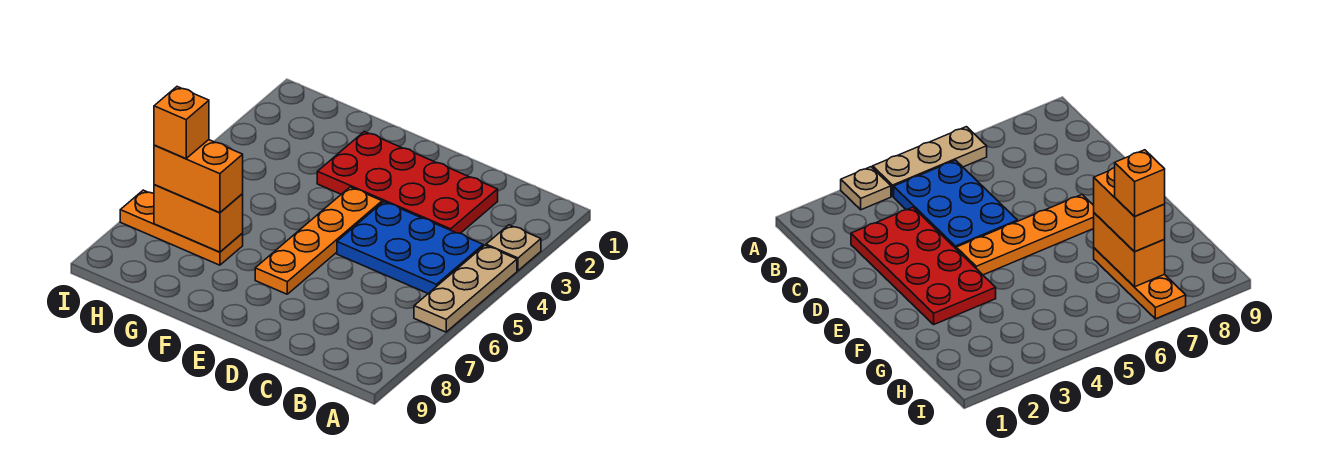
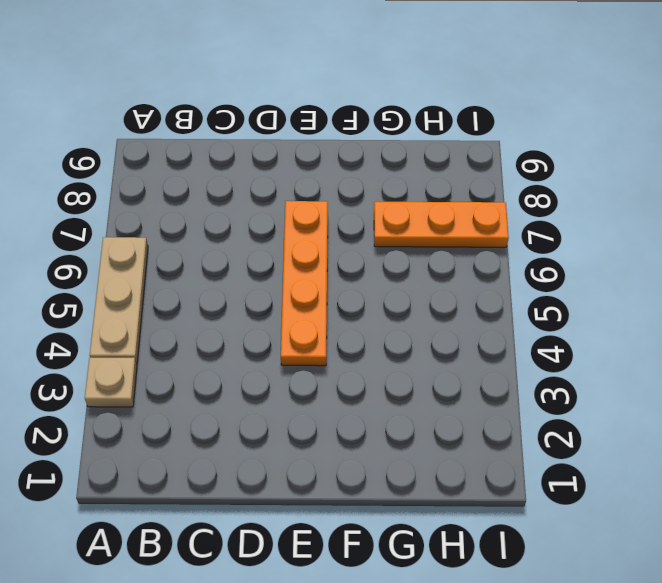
none -> blue plate B4:D5 level 1
none -> red plate C2:F3 level 1

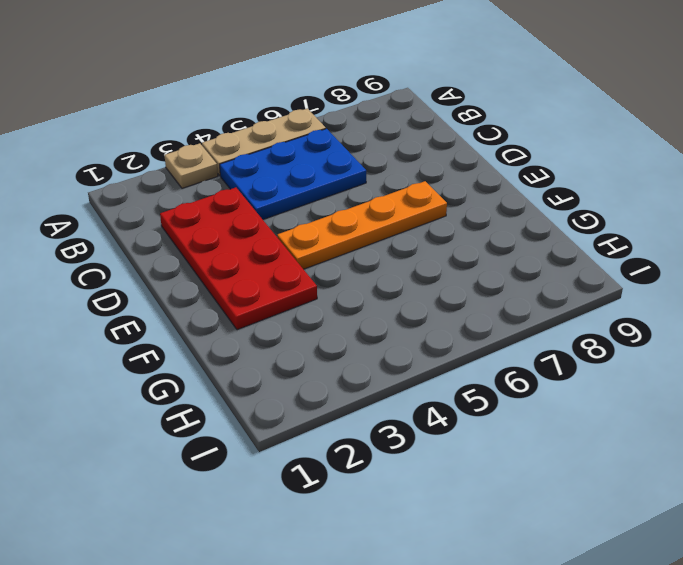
blue plate B4:C6 level 1 -> blue plate B4:D5 level 1
none -> orange plate G7:I7 level 1
none -> orange brick G7:H7 level 2

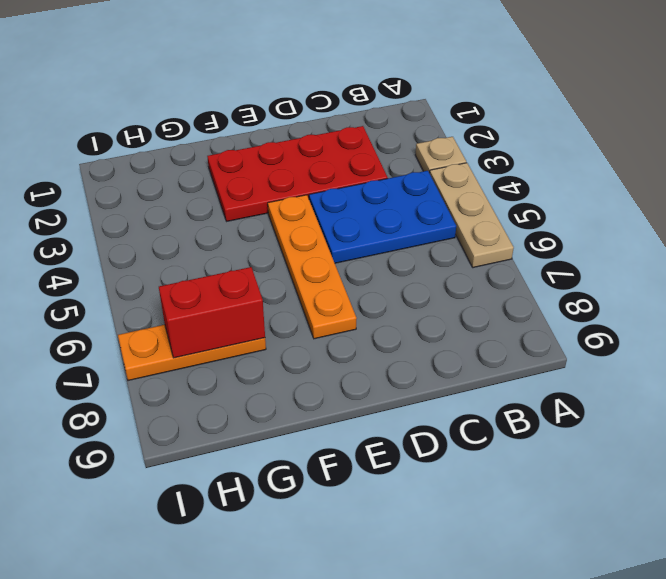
red brick G7:H7 level 2 -> orange brick G7:H7 level 2
none -> orange brick G7:H7 level 3
none -> orange brick H7 level 4

